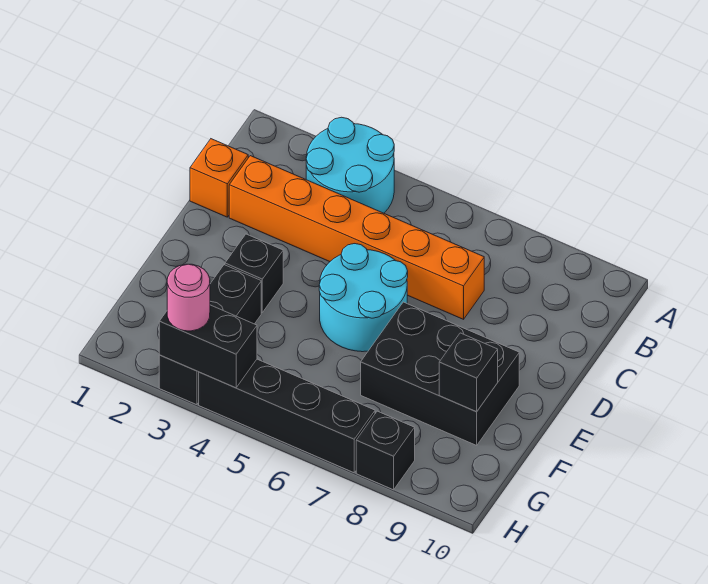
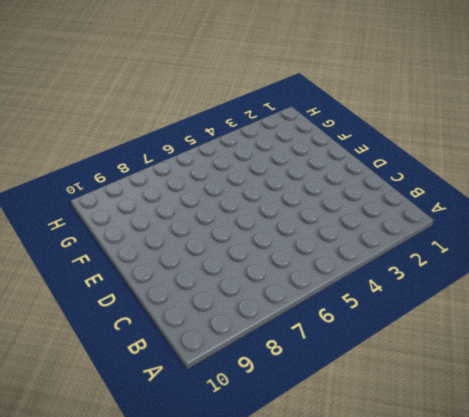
none -> cyan round brick A3:B4 level 1
none -> orange brick C1 level 1
none -> orange brick C2:C7 level 1

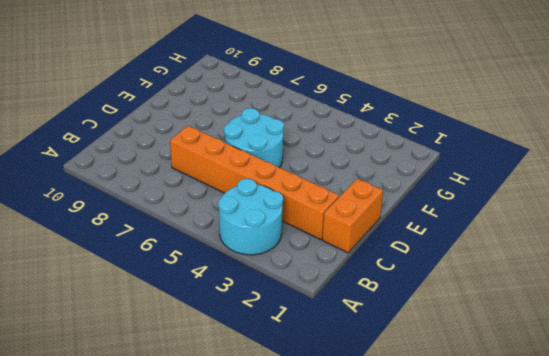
orange brick C1:D1 level 1 -> orange brick C1 level 1
none -> black brick E3 level 1
none -> black brick E7:F9 level 1
none -> black brick F3:H3 level 1

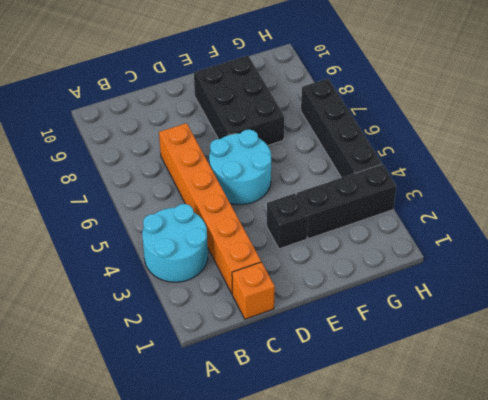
none -> black brick H8 level 1
none -> black brick F9 level 2
none -> black brick H3:H4 level 2

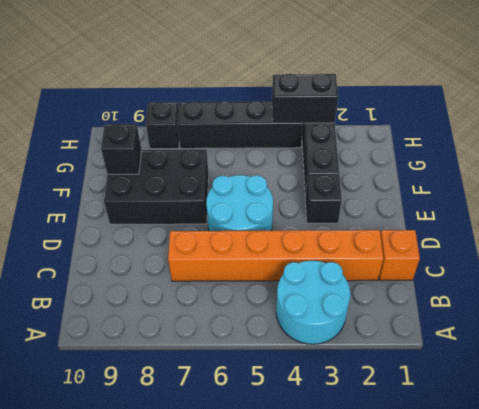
none -> pink round brick H3 level 3

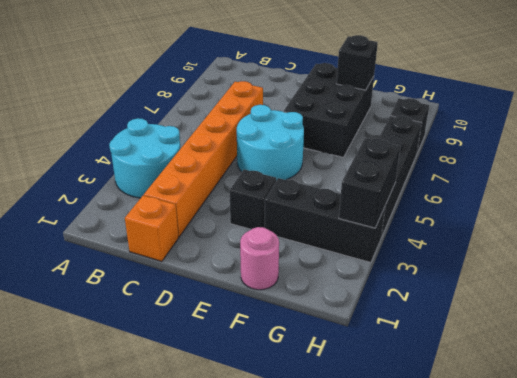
pink round brick F1 level 1 -> pink round brick H3 level 3

